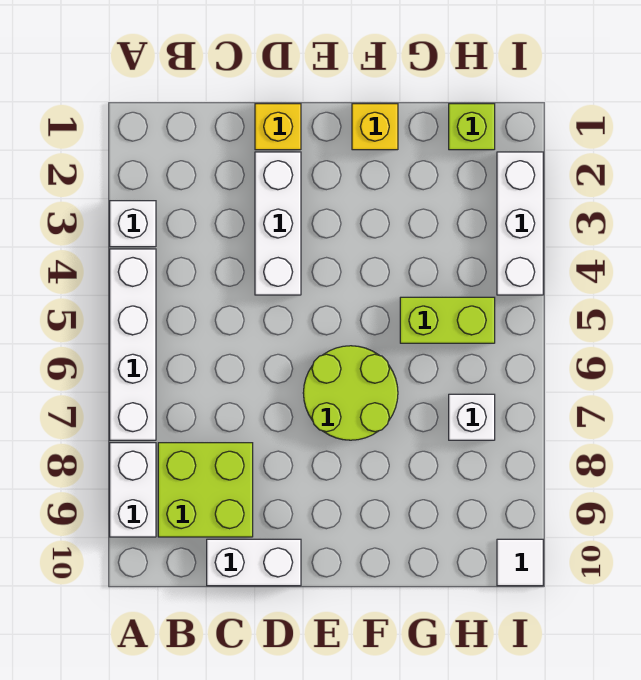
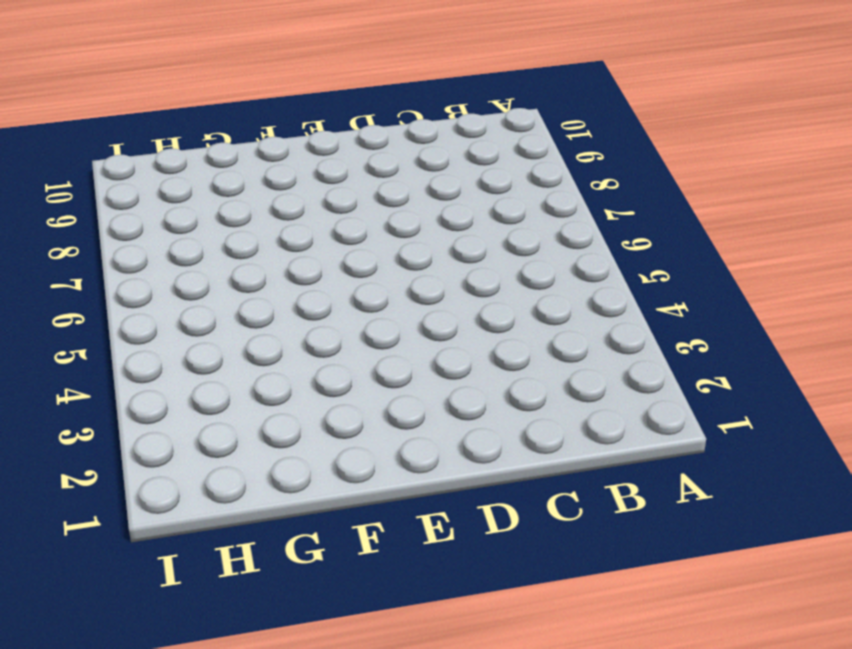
none -> white brick A3 level 1
none -> white brick A4:A7 level 1
none -> white brick A8:A9 level 1

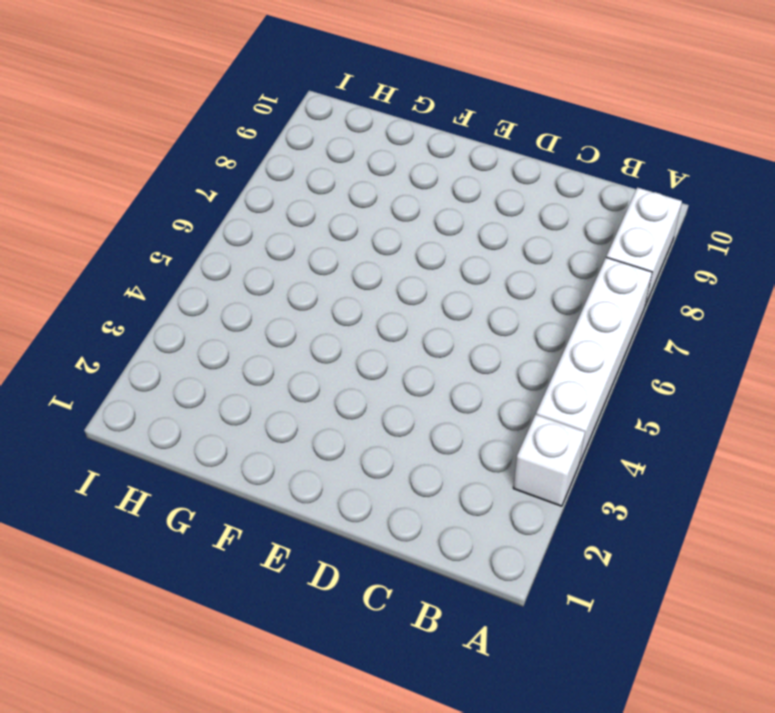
none -> lime brick B8:C9 level 1
none -> white brick C10:D10 level 1
none -> yellow brick D1 level 1

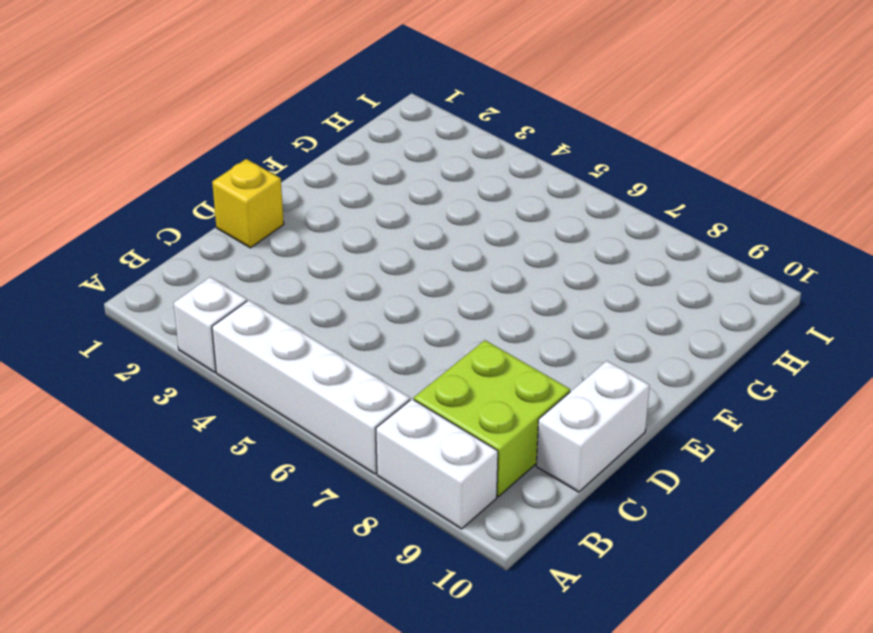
none -> white brick D2:D4 level 1
none -> lime round brick E6:F7 level 1
none -> yellow brick F1 level 1

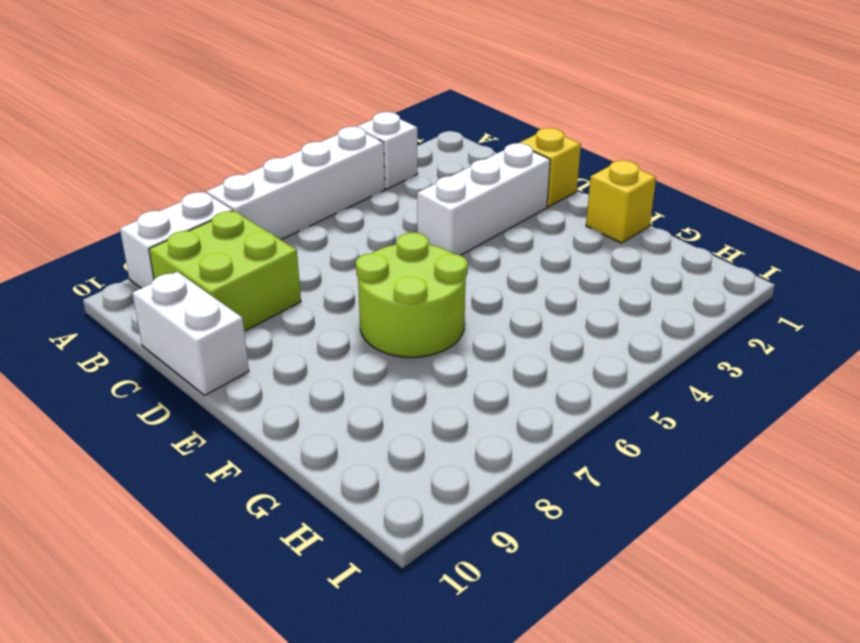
none -> lime brick G5:H5 level 1
none -> lime brick H1 level 1
none -> white brick H7 level 1

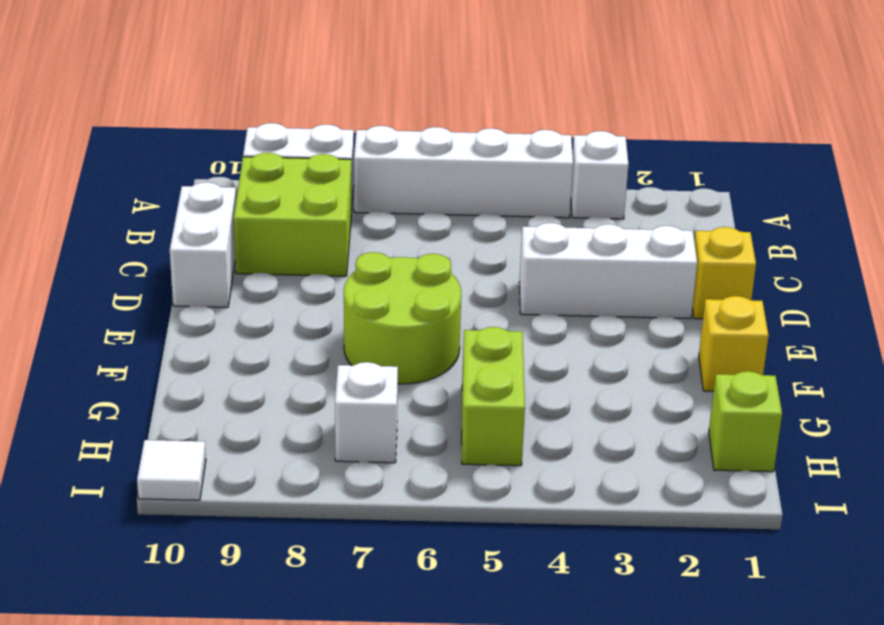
none -> white brick I2:I4 level 1

